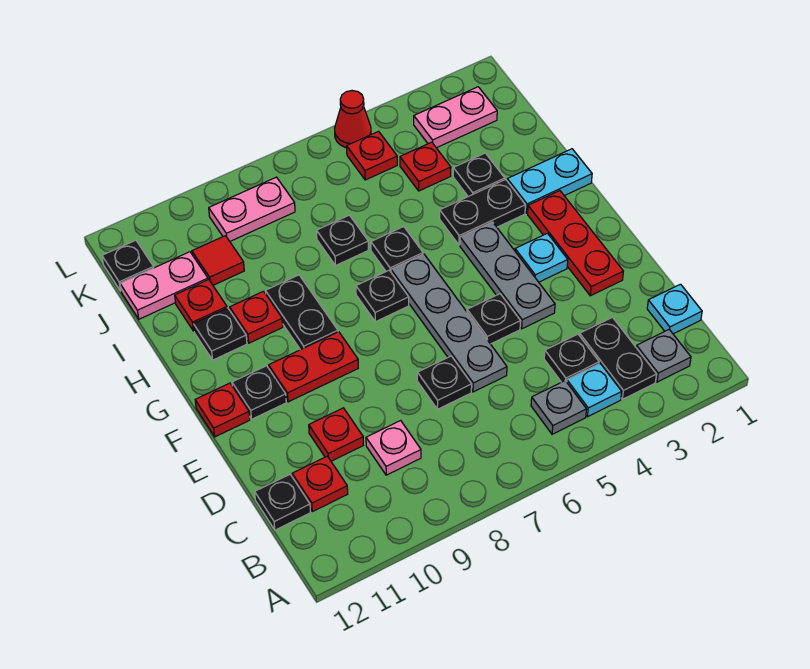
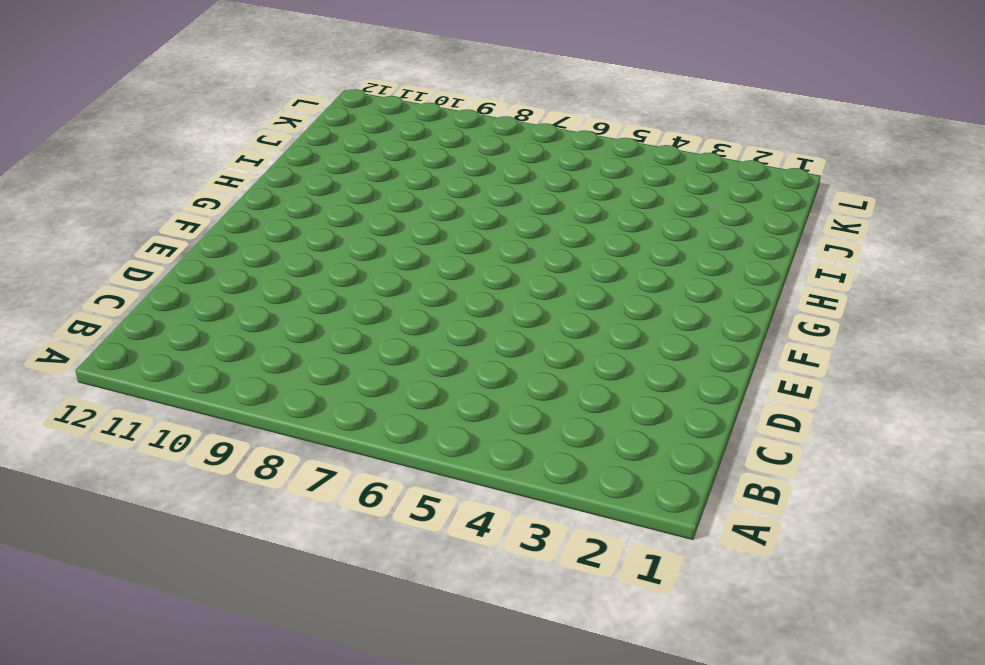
none -> grey plate B2 level 1
none -> black plate B3:C3 level 1
none -> cyan plate B4 level 1
none -> grey plate B5 level 1

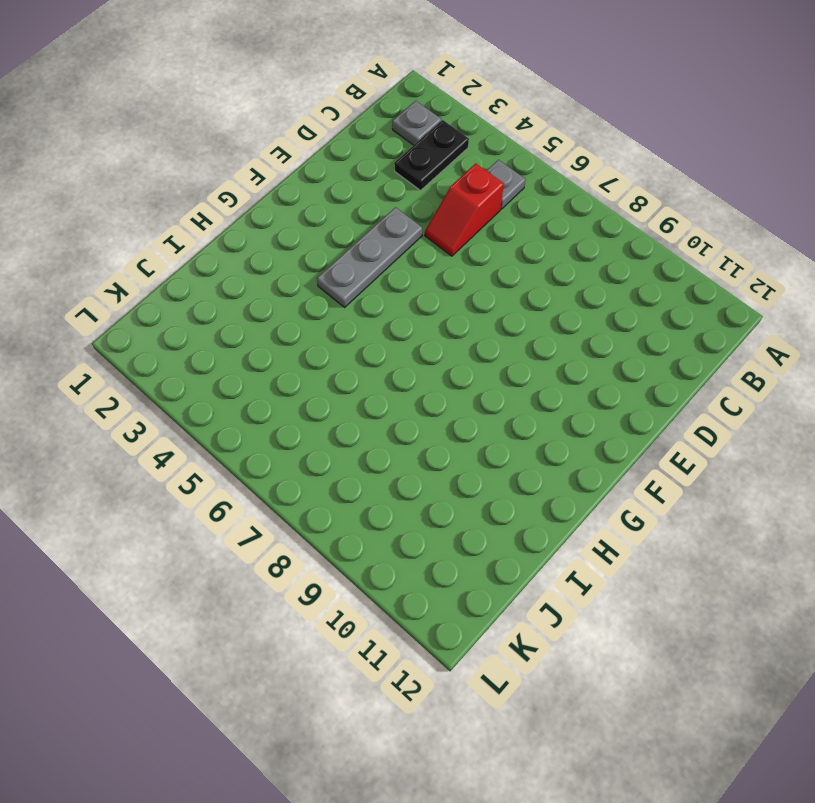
red slope C5:D5 level 1 top C -> none
none -> cyan plate B4 level 1
none -> cyan plate C1 level 1
none -> black plate C4 level 1
none -> pink plate C9 level 1

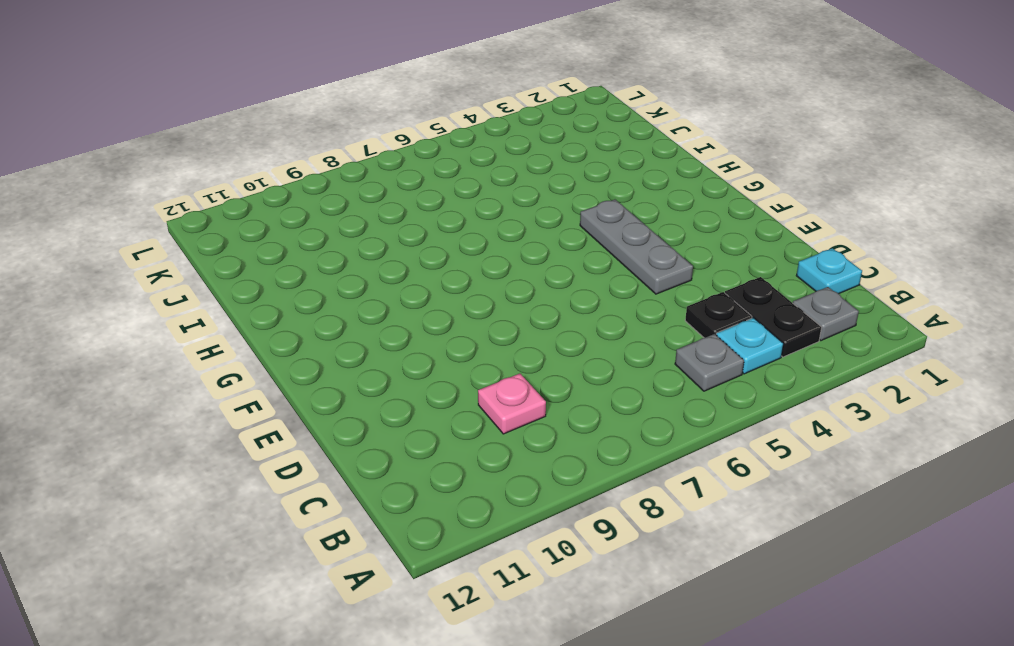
none -> red plate C11 level 1
none -> black plate C12 level 1
none -> grey plate D6:G6 level 1
none -> black plate D7 level 1

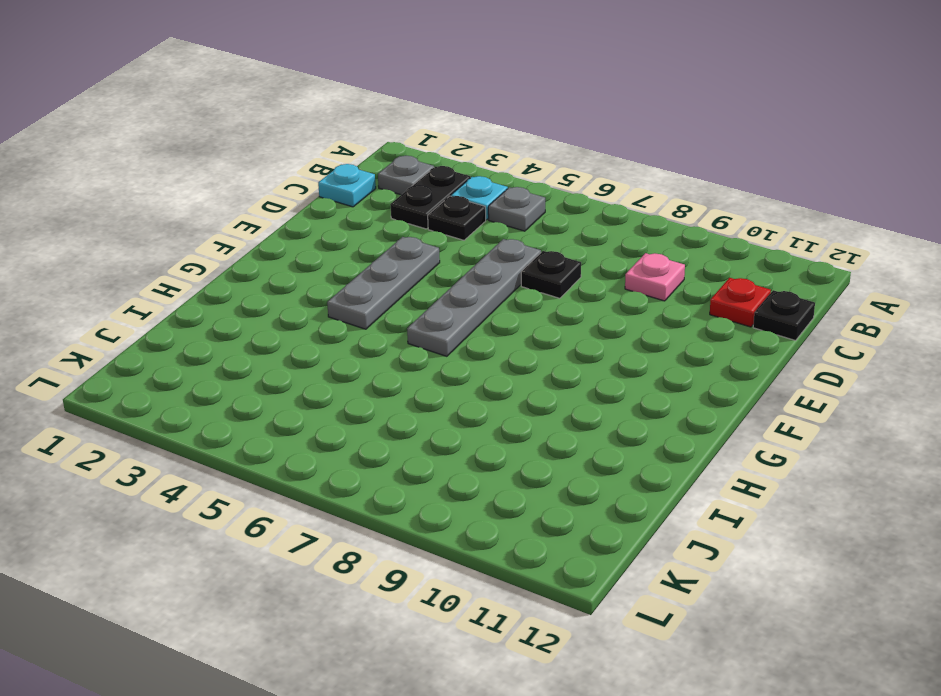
none -> red plate D10 level 1
none -> red plate E2:G2 level 1
none -> black plate E5 level 1
none -> cyan plate F3 level 1

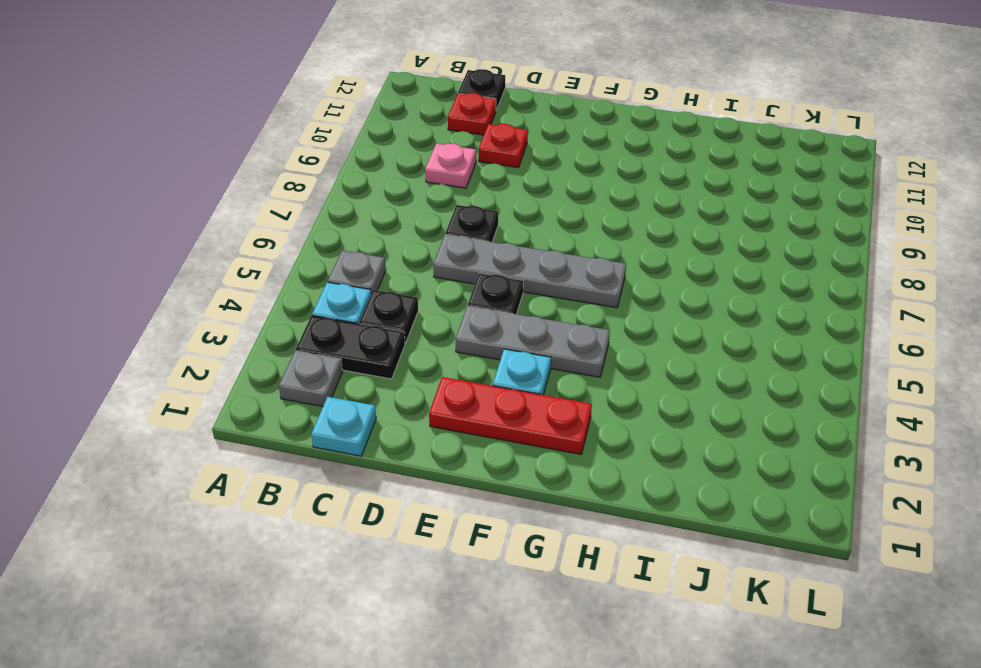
none -> red plate F9:F10 level 1
none -> black plate F11 level 1
none -> red plate F12 level 1
none -> black plate G7 level 1

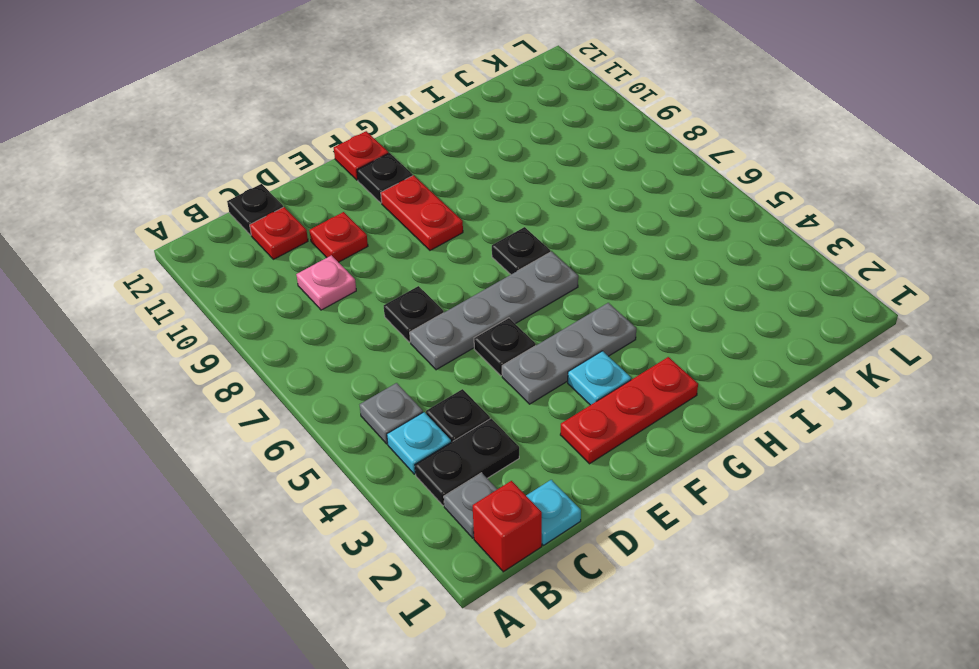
red brick B1 level 1 -> none
none -> black plate G9:H9 level 1
none -> cyan plate H1:H2 level 1
none -> black plate H3:H4 level 1
none -> black plate H6 level 1

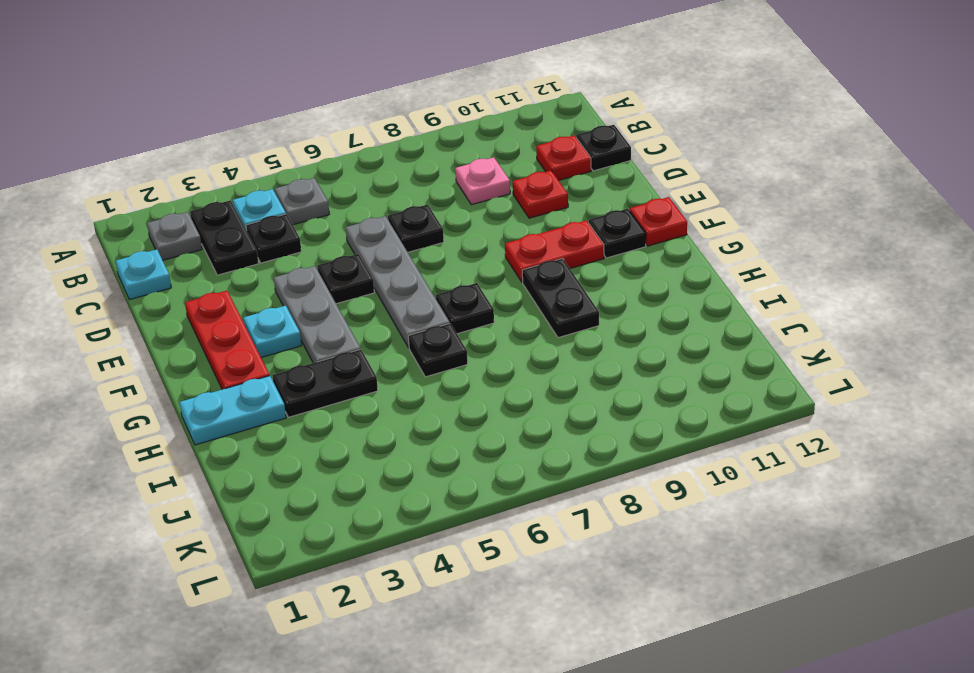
none -> red plate H10 level 1
none -> black plate H11 level 1
none -> black plate I3 level 1
none -> black plate I7 level 1

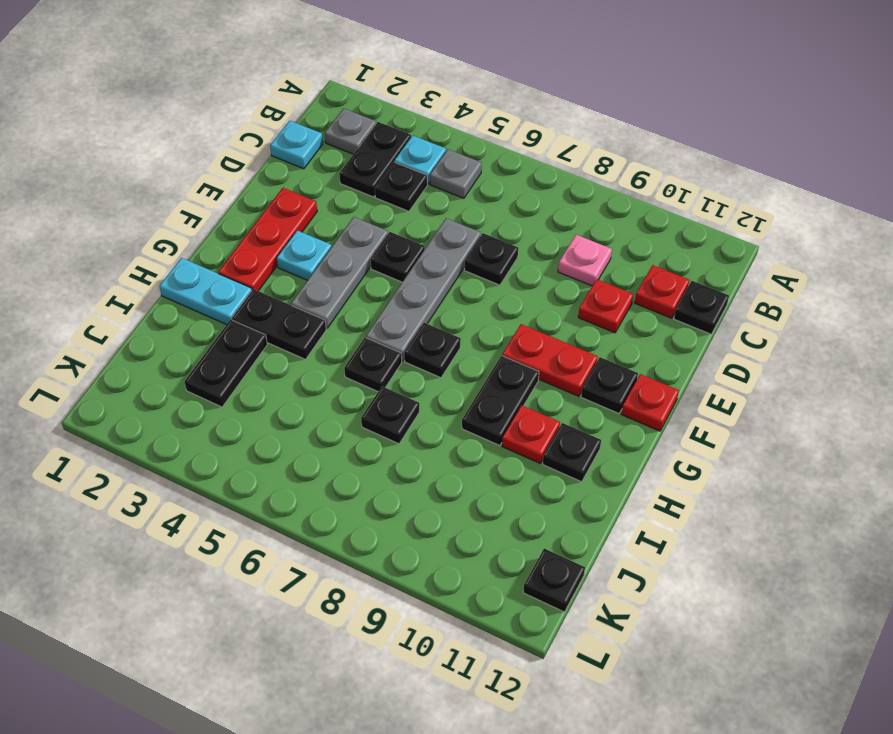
black plate I3:J3 level 1 -> black plate I3 level 1
none -> red plate I11 level 1
none -> red plate J4 level 1
none -> red tile J10 level 1
none -> pink plate J11:J12 level 1

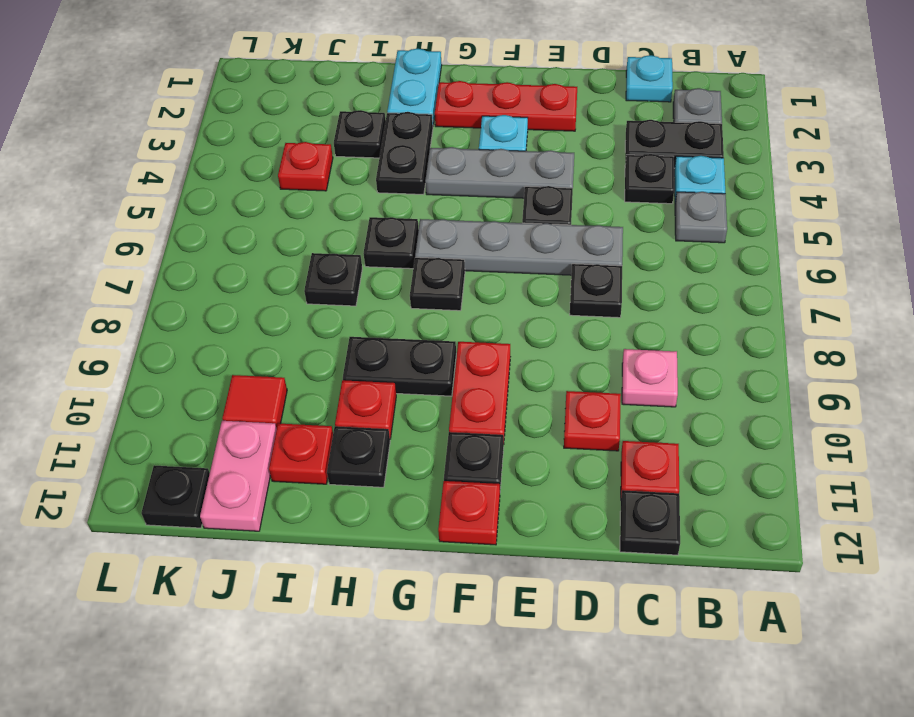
none -> pink plate K2:K3 level 1
none -> red plate K5 level 1
none -> pink plate K8:K9 level 1
none -> red cone L5 level 1

